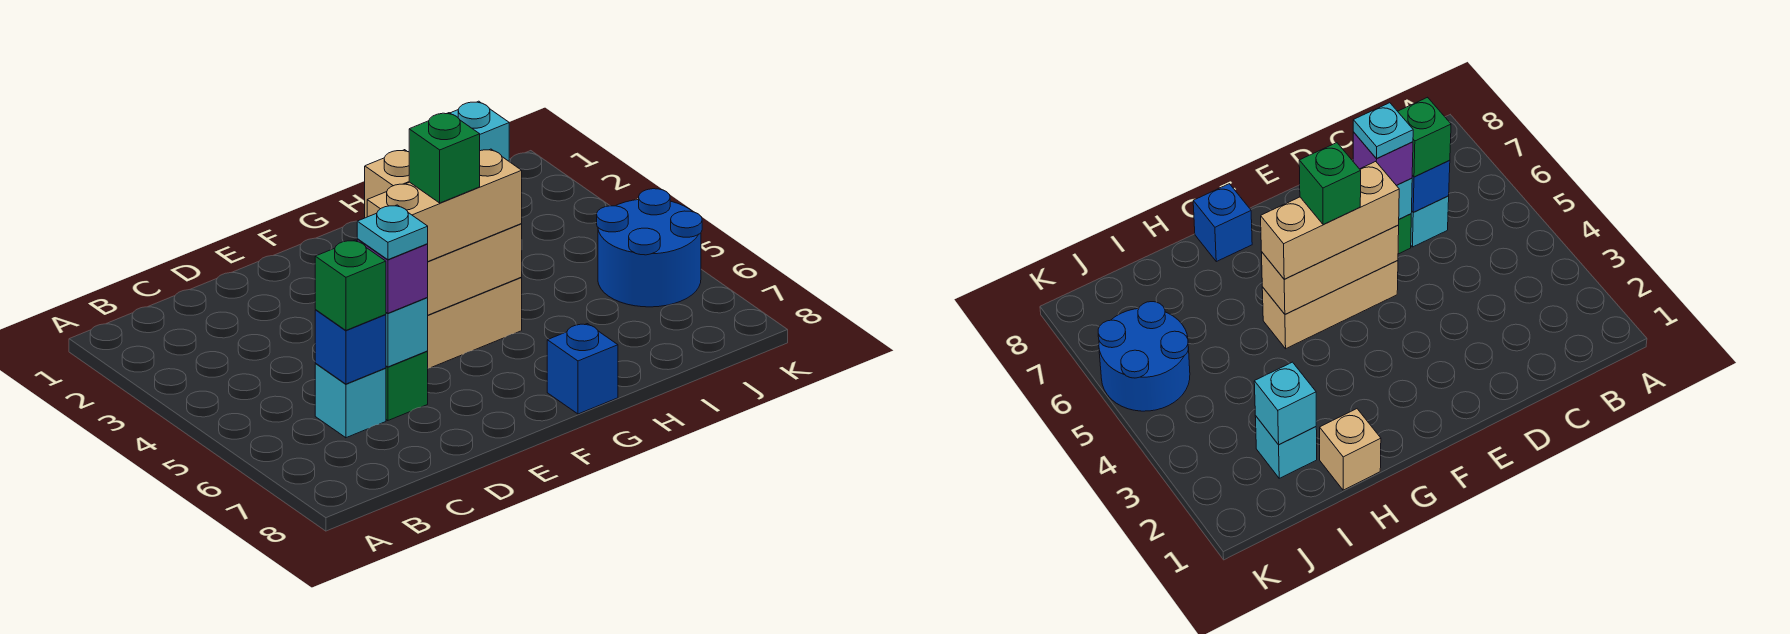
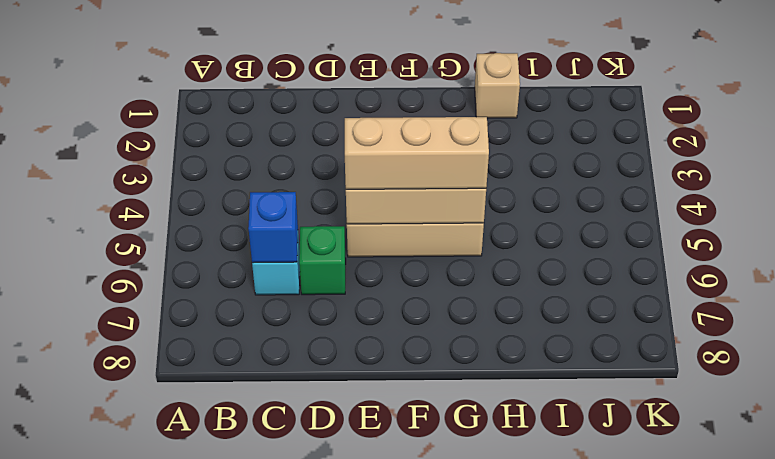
none -> blue brick G8 level 1
none -> cyan brick I2 level 1
none -> blue round brick J5:K6 level 1

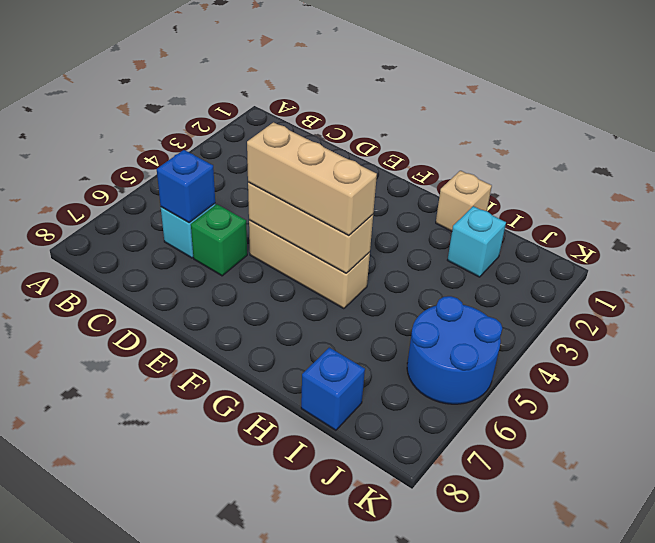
blue brick I8 level 1 -> blue brick G8 level 1
none -> cyan brick D6 level 2
none -> cyan brick I2 level 2
none -> green brick C6 level 3

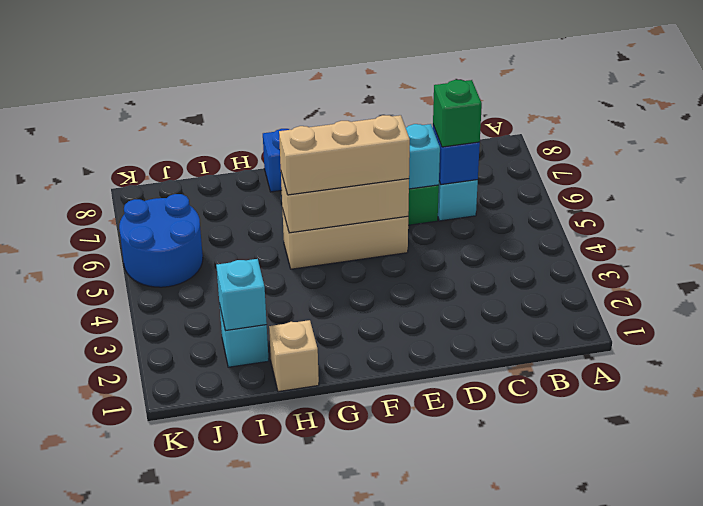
none -> purple brick D6 level 3
none -> cyan plate D6 level 4
none -> green brick F5 level 4

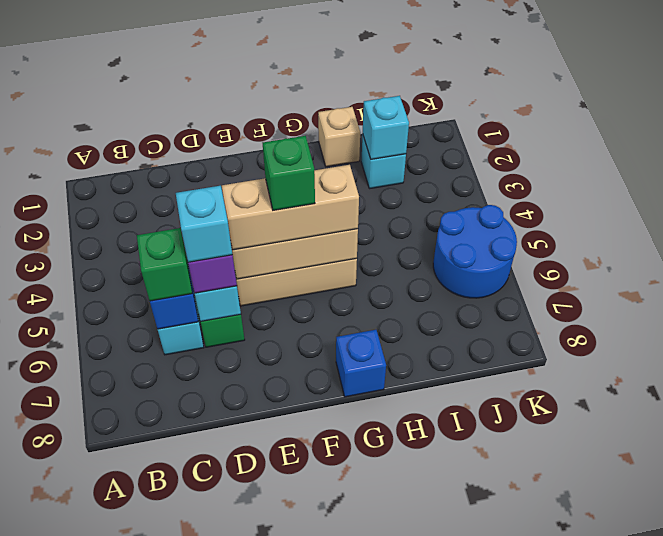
cyan brick D6 level 4 -> cyan plate D6 level 4

